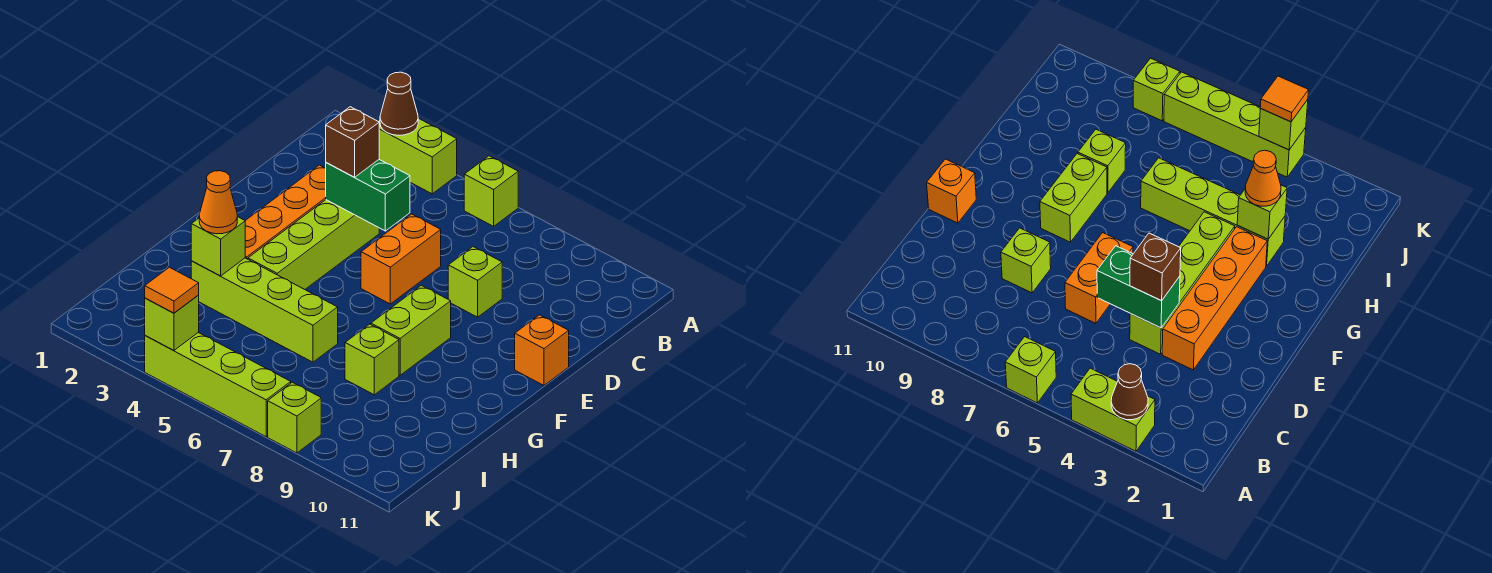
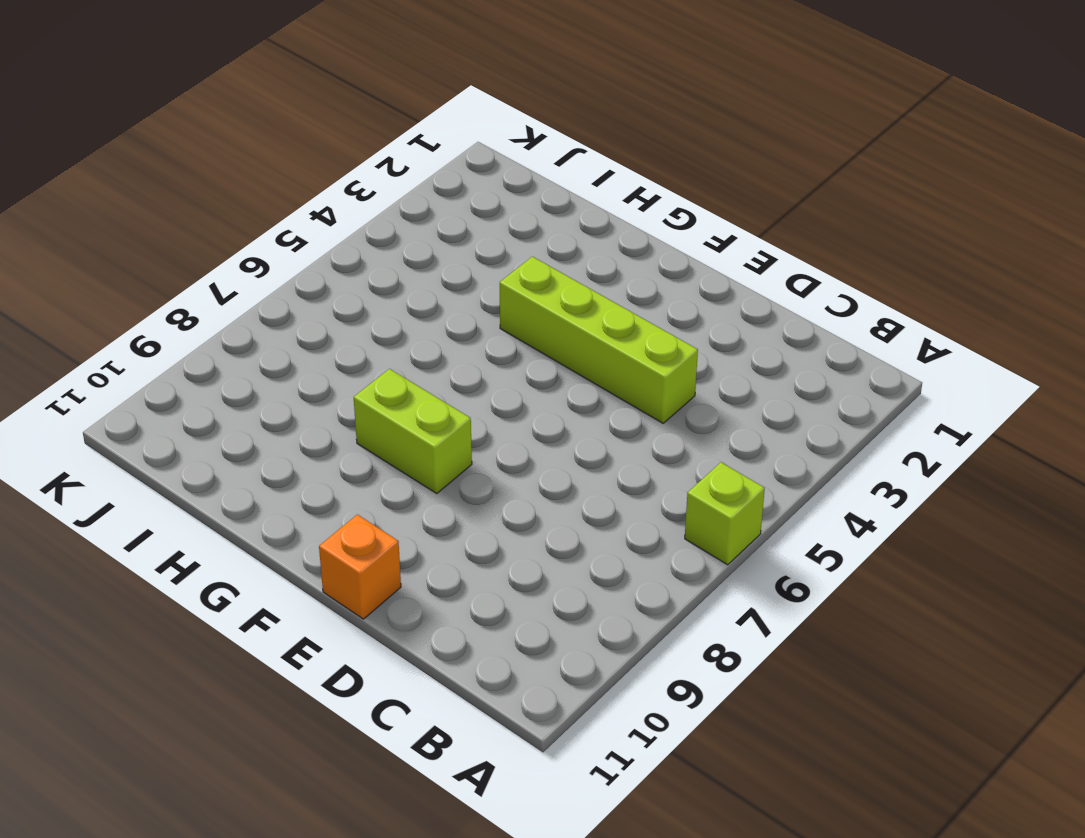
none -> lime brick A3:A4 level 1
none -> orange brick D3:G3 level 1
none -> orange brick D6:E6 level 1

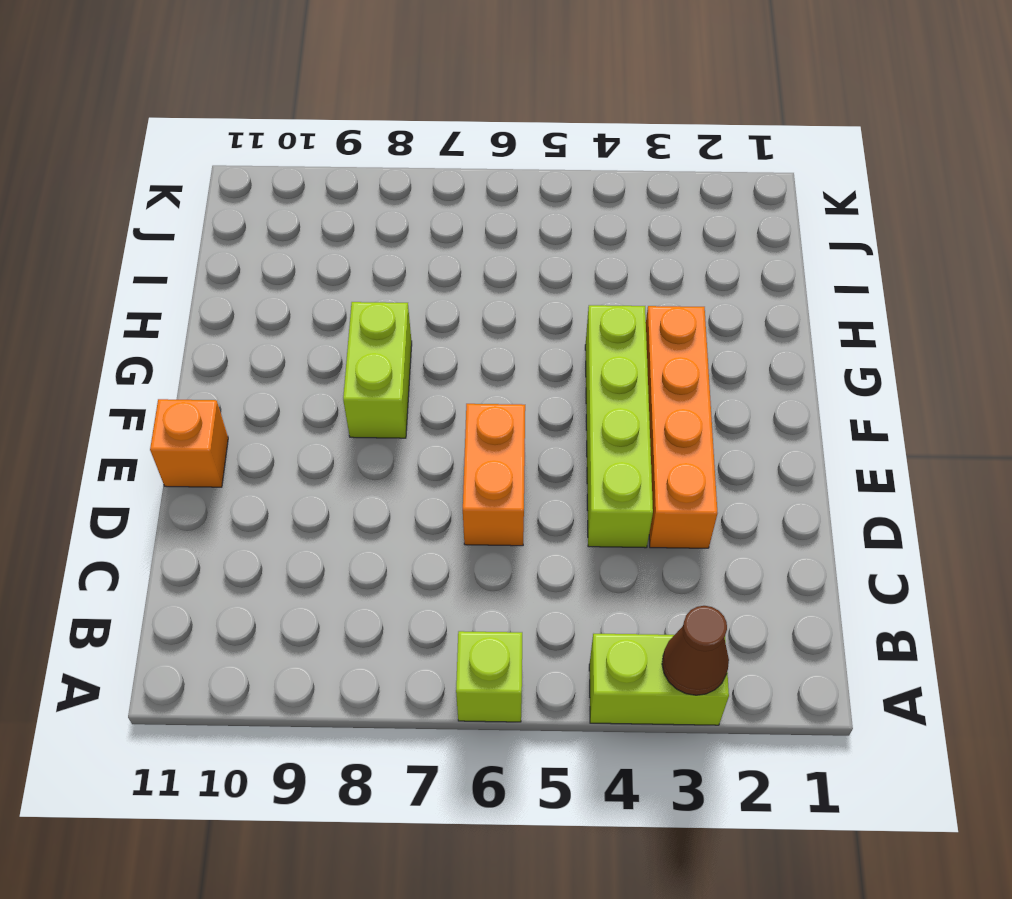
none -> lime brick D8 level 1
none -> lime brick H3:H6 level 1
none -> lime brick H8 level 1

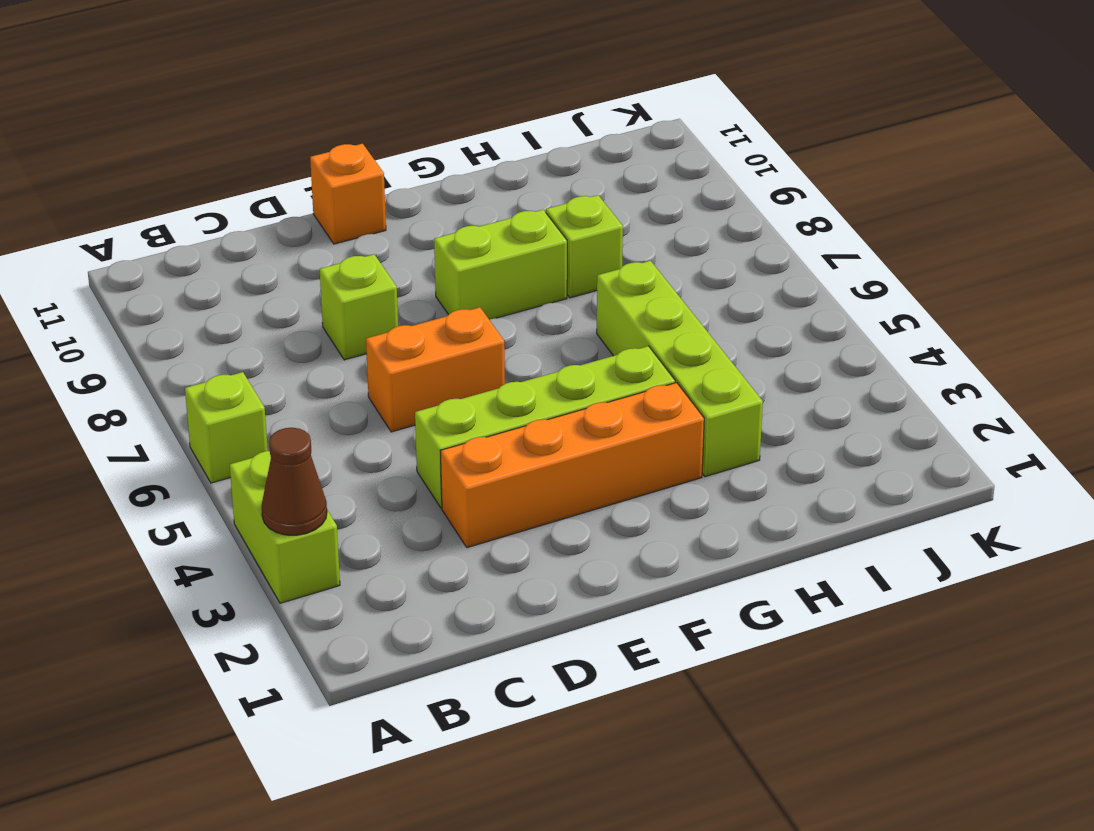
none -> lime brick K4:K7 level 1
none -> lime brick K8 level 1
none -> green brick D4:D5 level 2

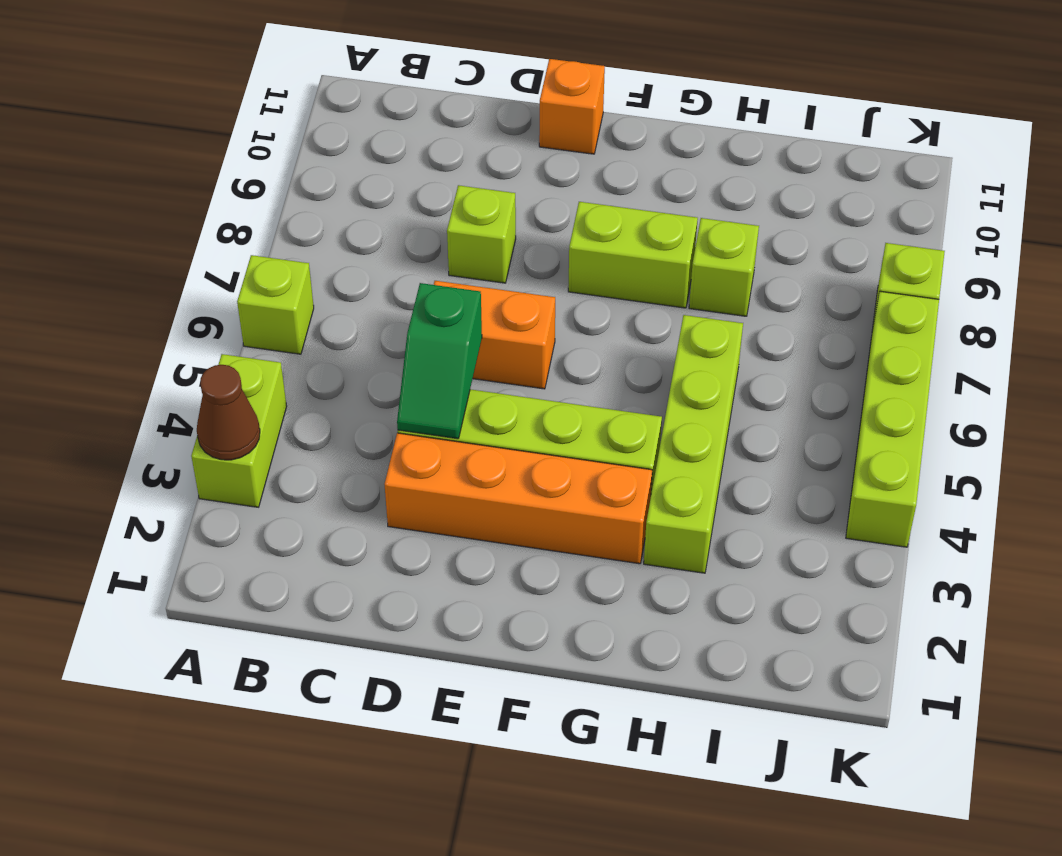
green slope D4:D5 level 2 top 5 -> green brick D4:D5 level 2
none -> lime brick H3 level 2
none -> lime brick K4 level 2
none -> brown brick D4 level 3

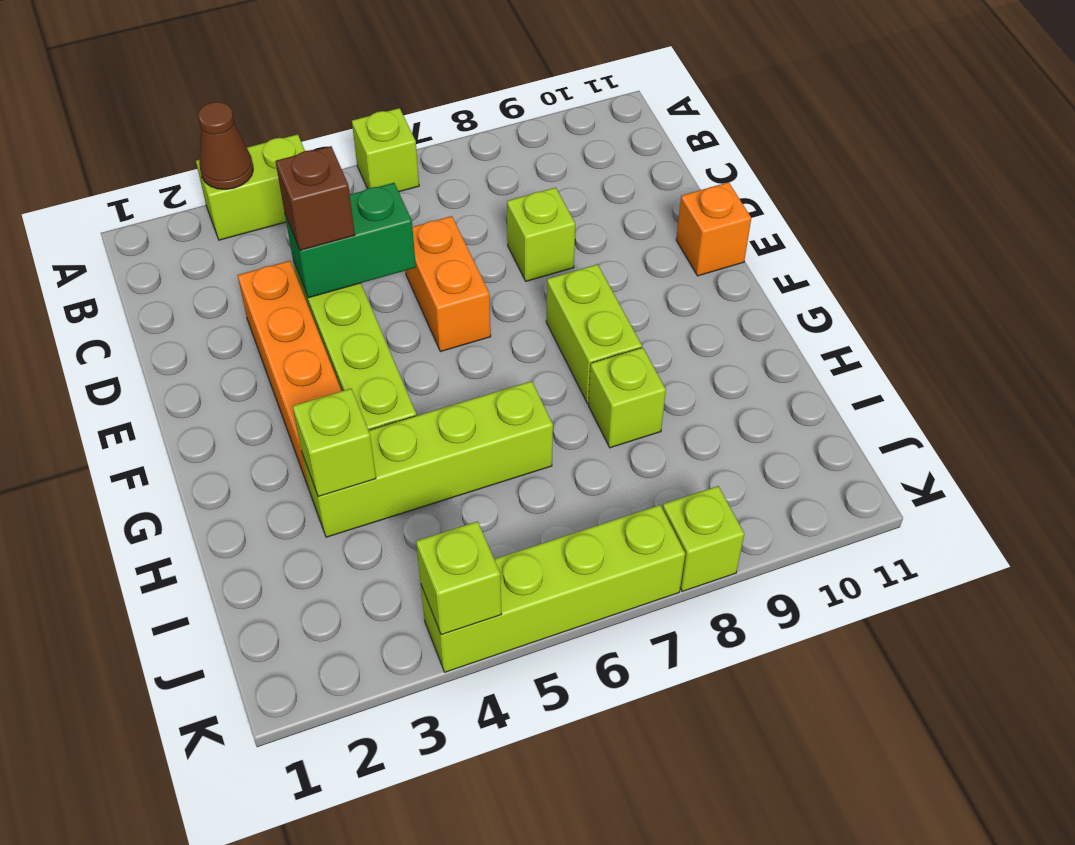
none -> orange cone H3 level 3
none -> orange tile K4 level 3

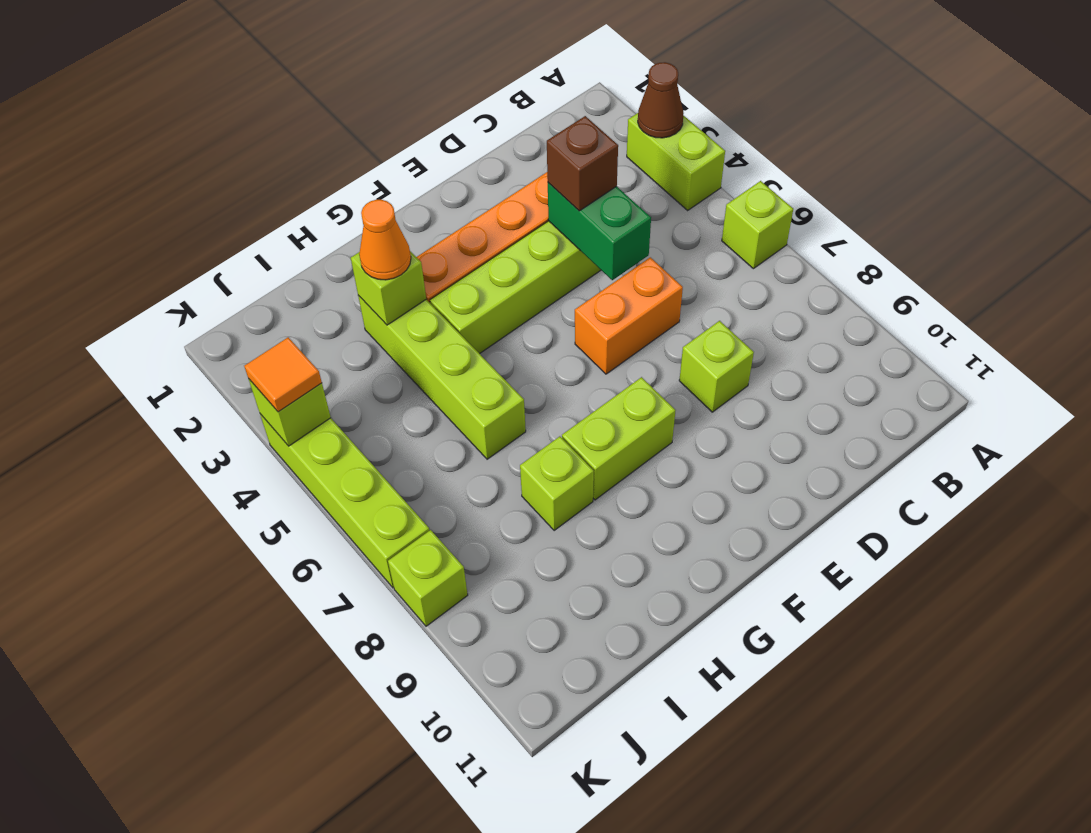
none -> orange brick E11 level 1

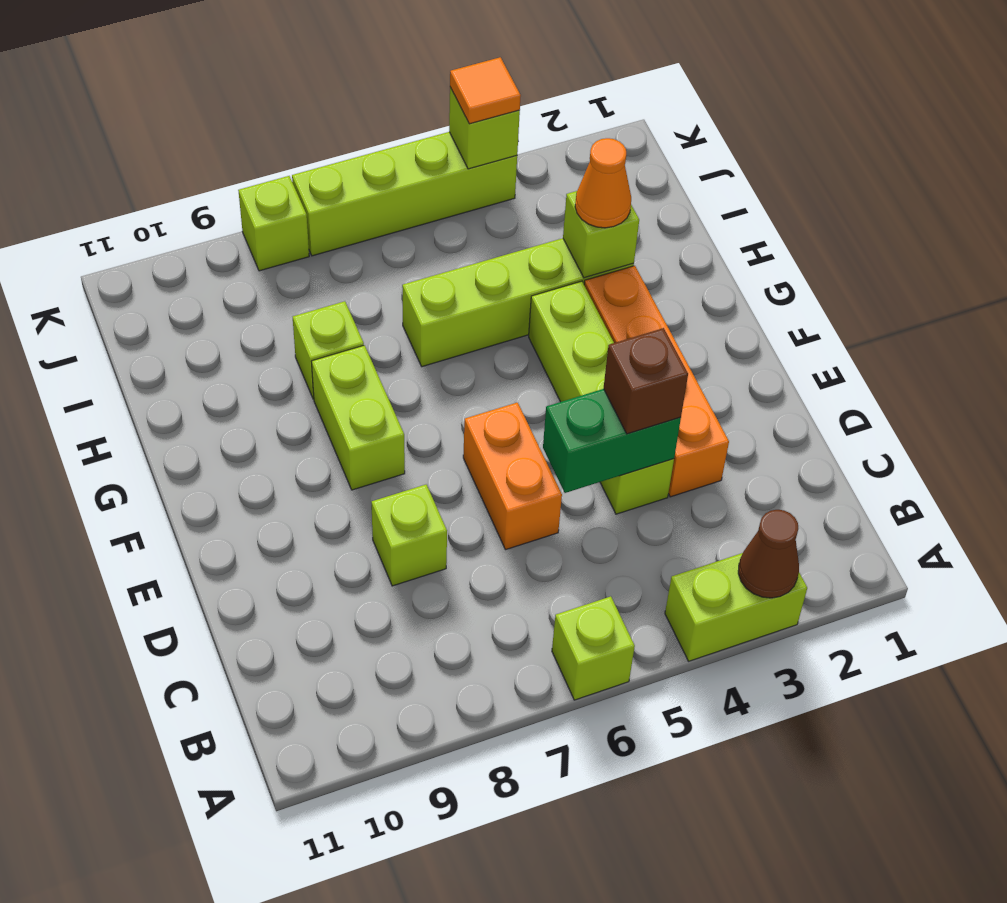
none -> orange brick E11 level 1

